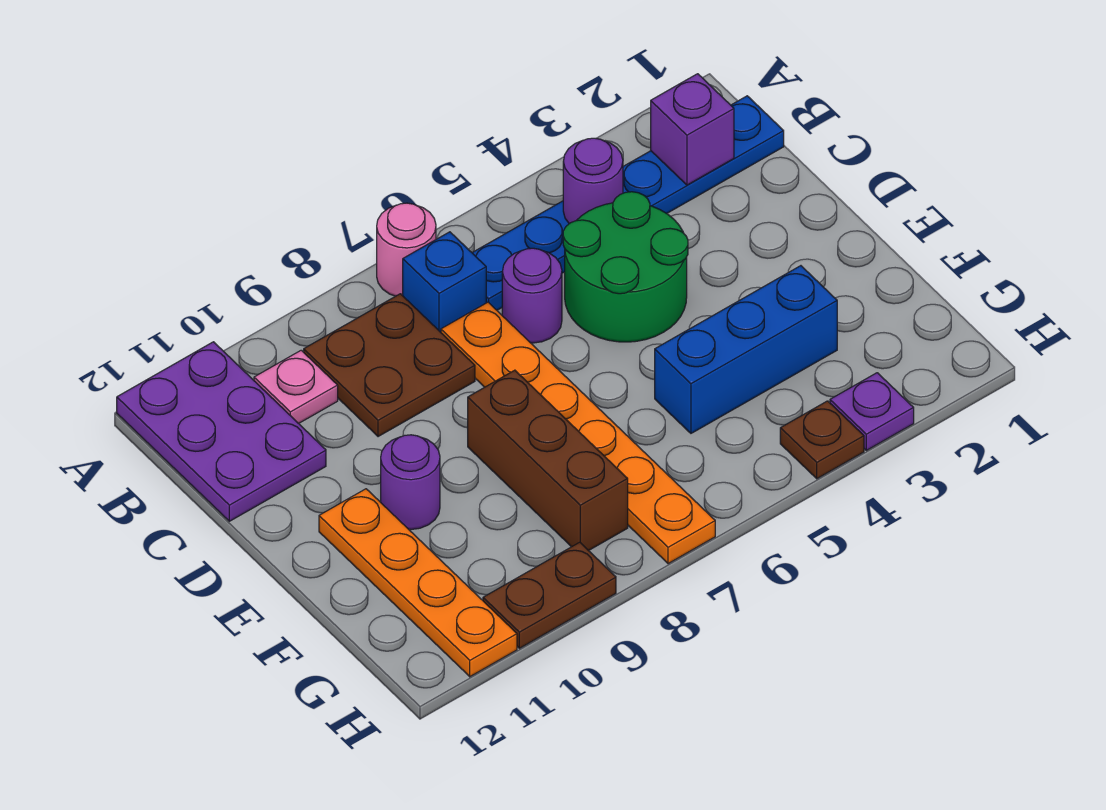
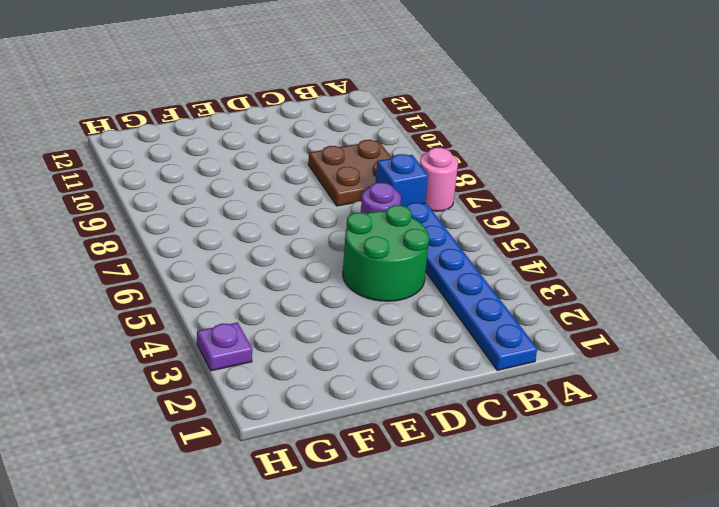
none -> purple plate A11:C12 level 1
none -> pink plate B10 level 1
none -> orange plate C7:H7 level 1

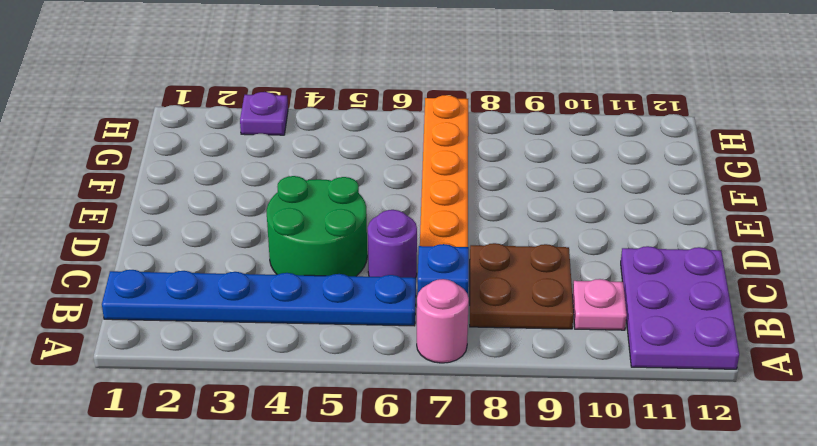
none -> brown brick E8:G8 level 1
none -> purple round brick E10 level 1
none -> orange plate E11:H11 level 1

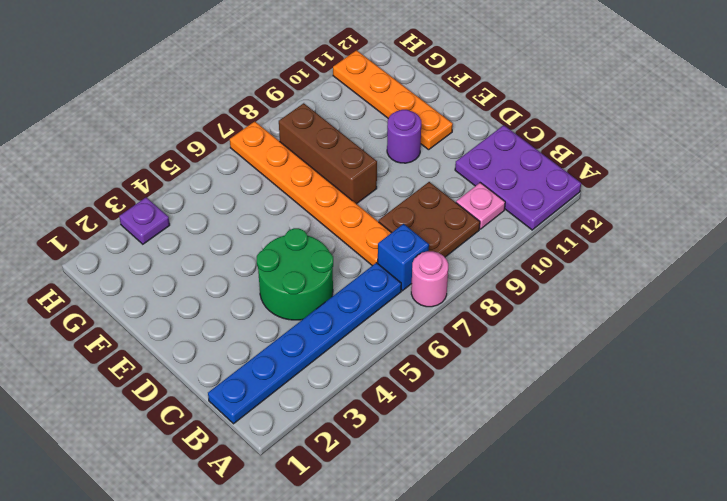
none -> purple round brick C6 level 1
none -> blue brick F3:F5 level 1
none -> brown plate H4 level 1

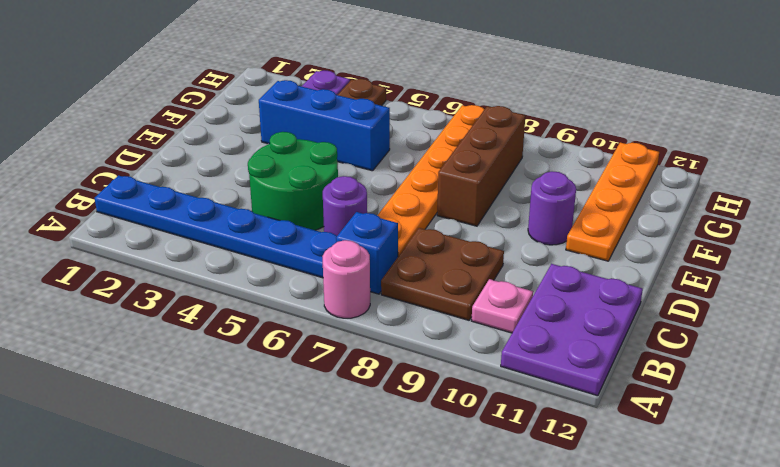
none -> brown plate H9:H10 level 1
none -> purple brick B2 level 2
none -> purple round brick B4 level 2

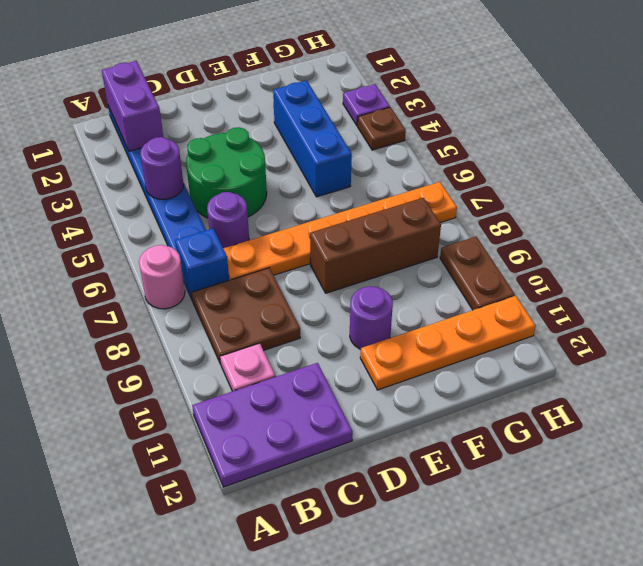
purple brick B1:B2 level 2 -> purple brick B2 level 2

